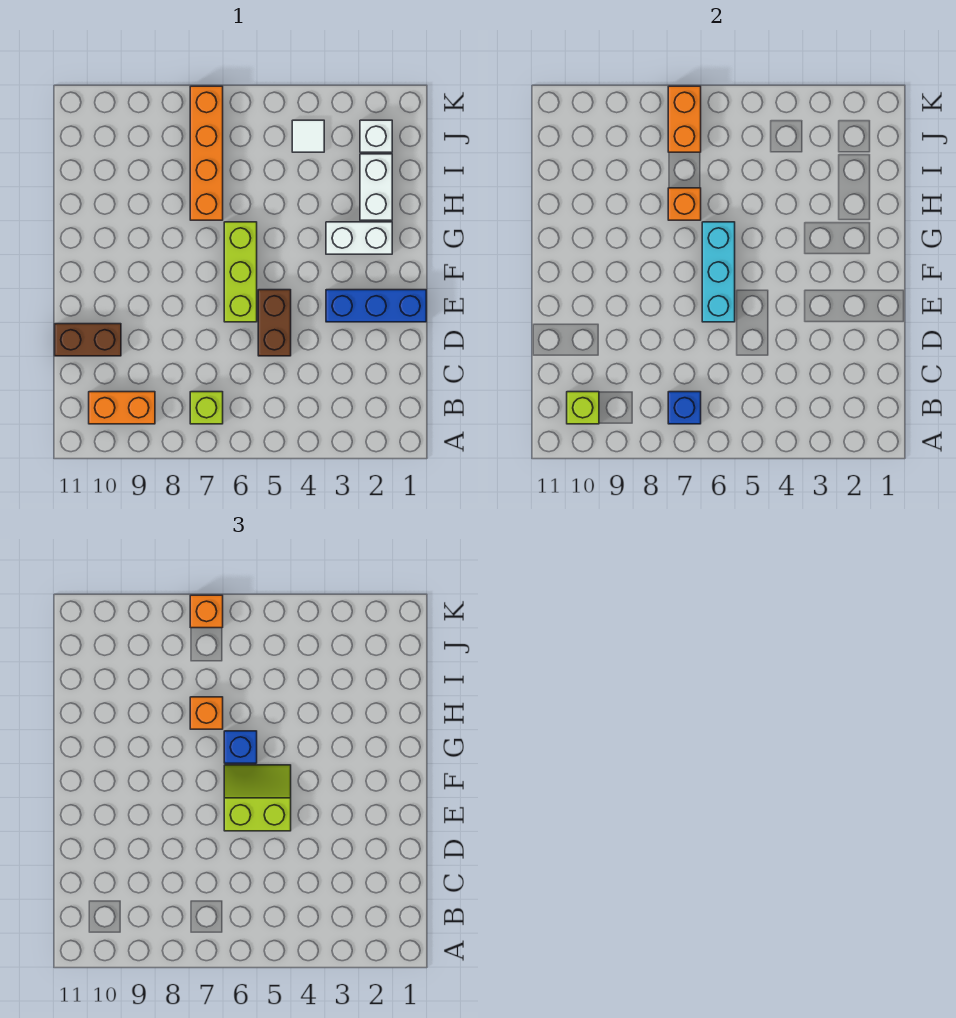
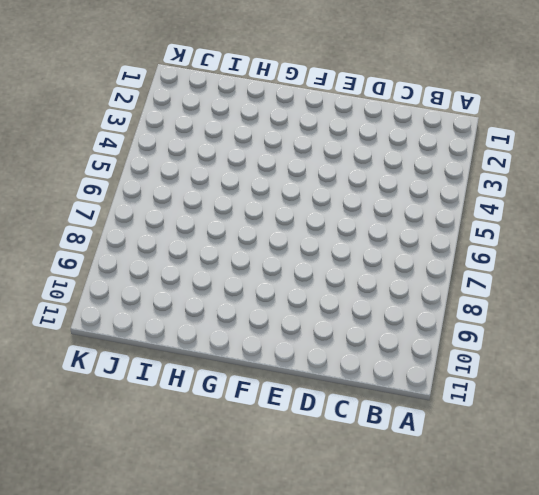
none -> lime brick B7 level 1
none -> orange brick B9:B10 level 1
none -> brown brick D5:E5 level 1

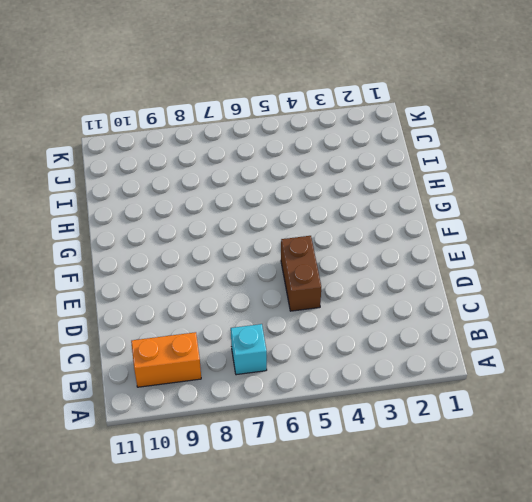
cyan brick B7 level 1 -> lime brick B7 level 1
none -> brown brick D10:D11 level 1
none -> blue brick E1:E3 level 1
none -> lime brick E6:G6 level 1

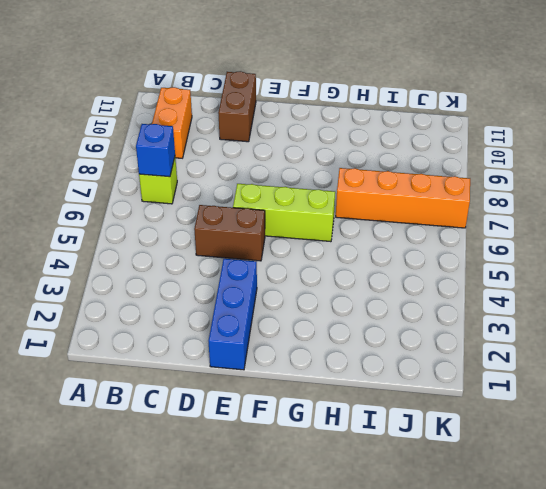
none -> white brick G2:G3 level 1
none -> white brick H2:I2 level 1
none -> white brick J2 level 1

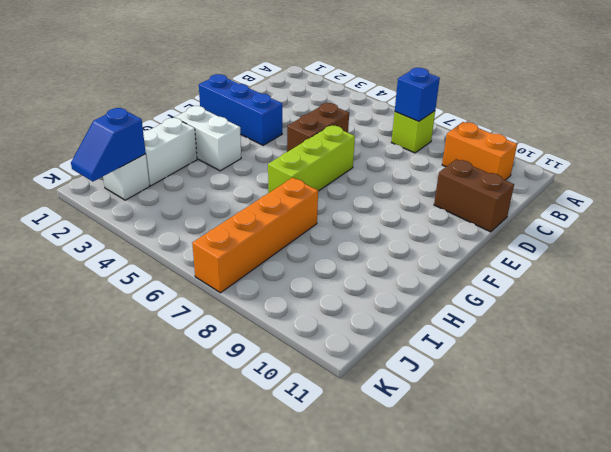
blue slope J2:K2 level 2 top J -> none
none -> white tile J4 level 1
none -> lime brick B10 level 2
none -> cyan brick E6:G6 level 2

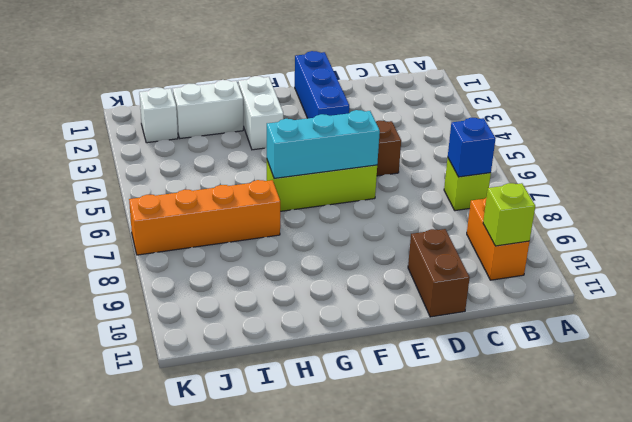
none -> white tile J4 level 1
none -> orange brick H7 level 2
none -> orange brick J7:K7 level 2

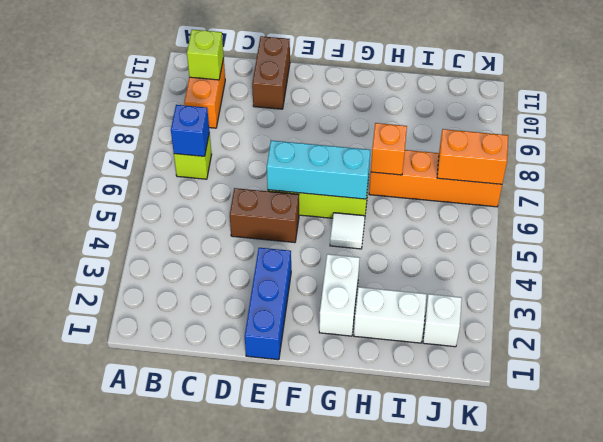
white tile G5 level 1 -> white tile J4 level 1
none -> lime slope E5:F6 level 3 top E
none -> blue brick G6 level 3
none -> orange brick H7 level 3

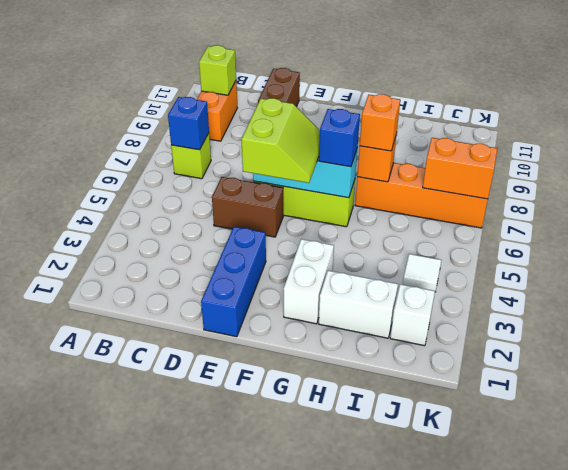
none -> orange brick K7 level 3

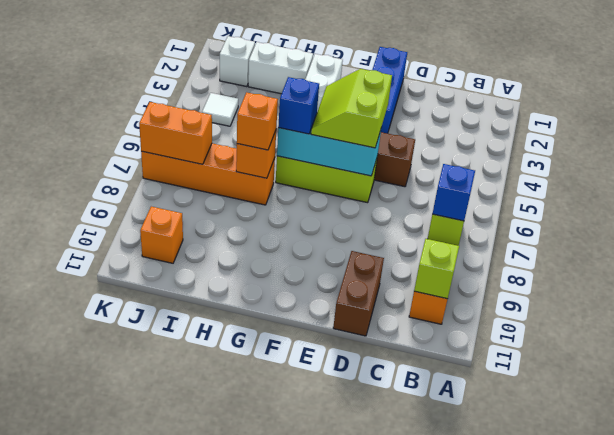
orange brick J10 level 1 -> orange brick K7 level 3

